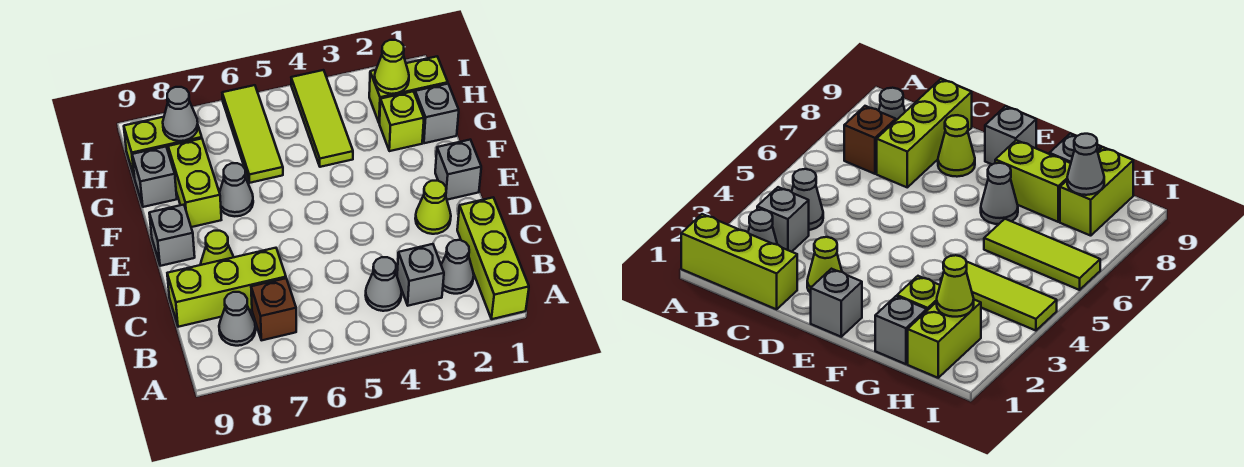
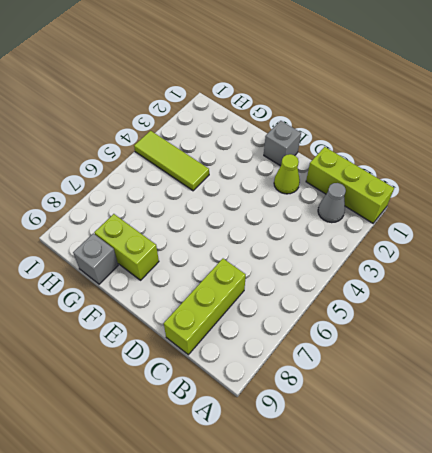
none -> grey brick B3 level 1
none -> grey cone B4 level 1
none -> brown brick B7 level 1

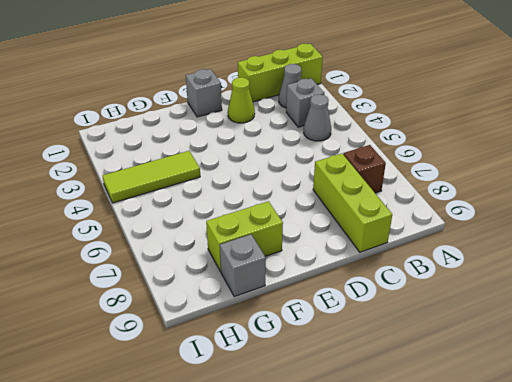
none -> grey cone B8 level 1
none -> lime cone D8 level 1
none -> grey brick E9 level 1

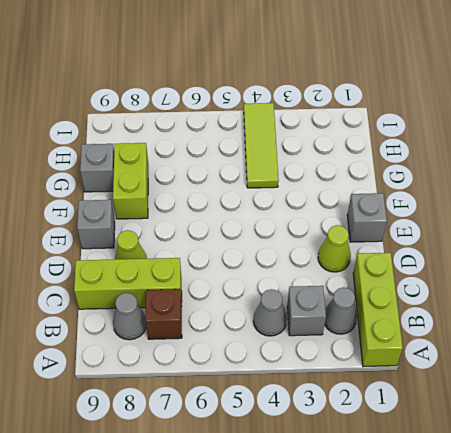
none -> grey cone F7 level 1
none -> grey brick G1 level 1
none -> lime brick G2 level 1

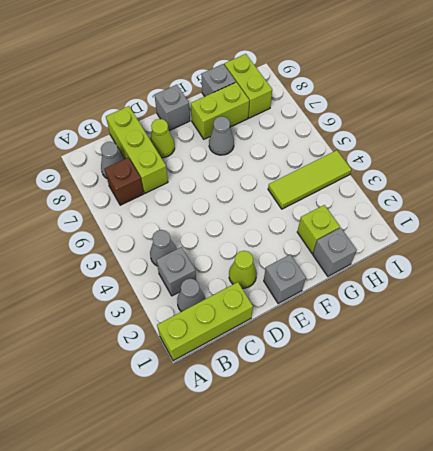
none -> lime tile G6:I6 level 1
none -> lime brick H1:H2 level 1
none -> lime cone H2 level 2

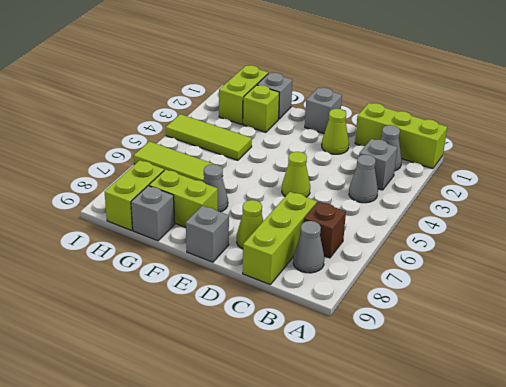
lime cone D5 level 1 -> lime cone H2 level 2
none -> grey cone H8 level 2

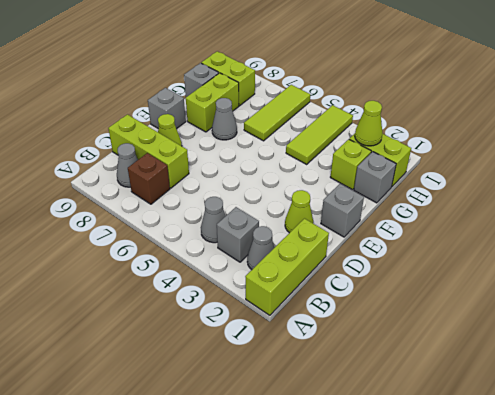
none -> grey cone H8 level 2

